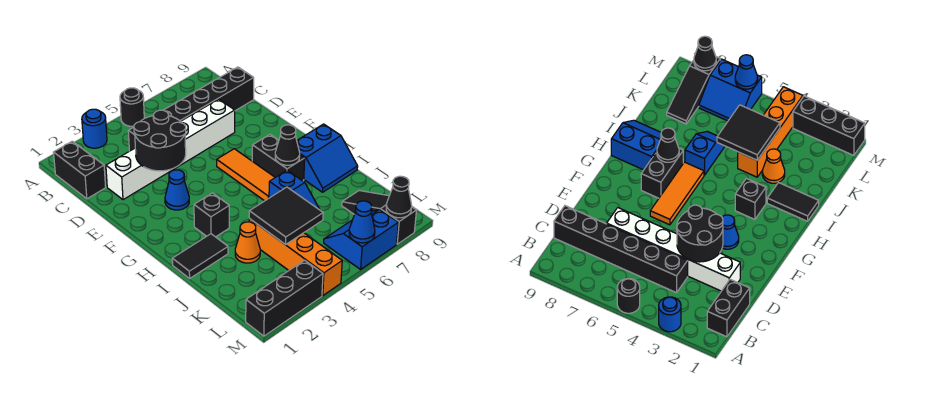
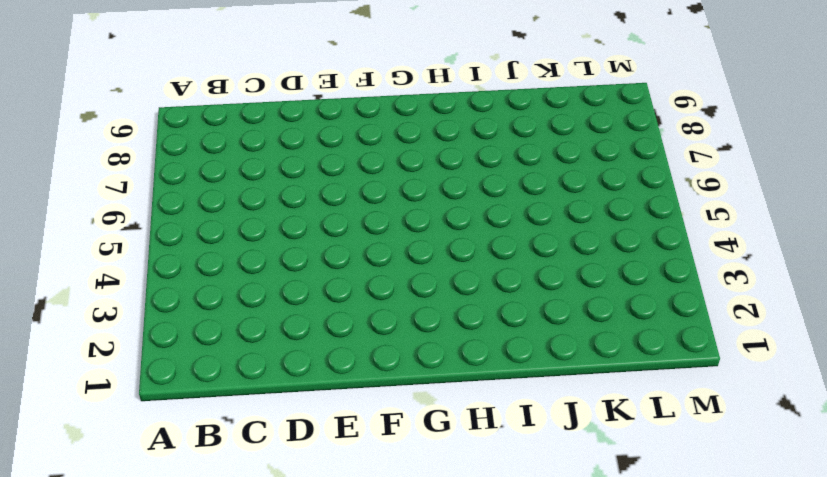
none -> blue round brick A3 level 1
none -> black round brick A5 level 1
none -> black brick B1:C1 level 1

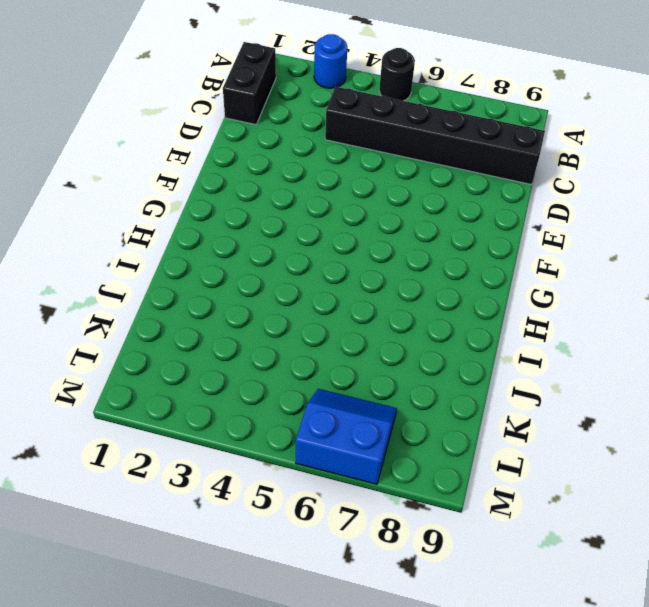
none -> white brick D2:D7 level 1
none -> blue cone F3 level 1
none -> orange tile F6:H6 level 1

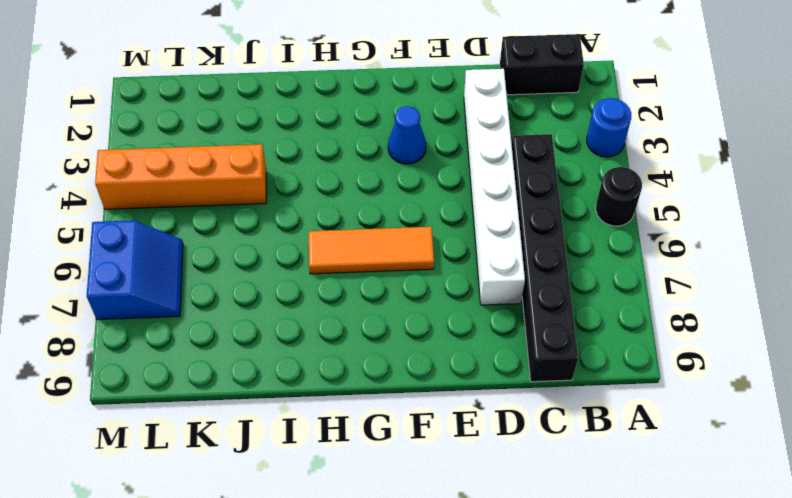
none -> black brick G7:H7 level 1
none -> black brick H3 level 1
none -> blue slope H8:I9 level 1 top H

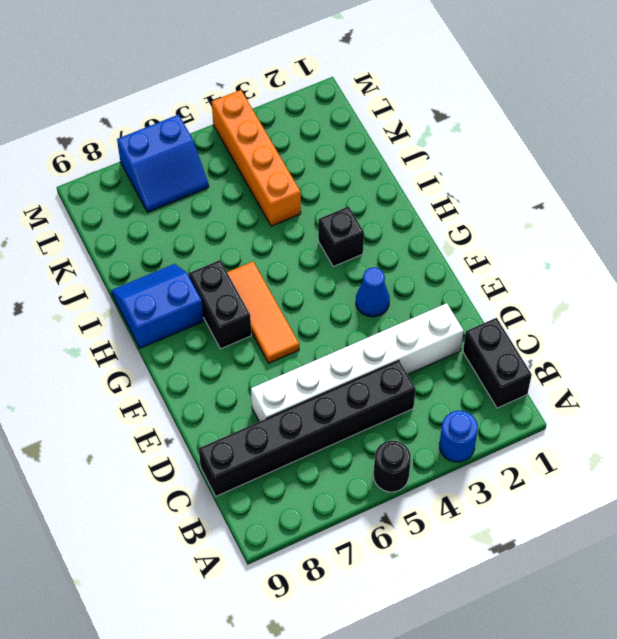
none -> black tile I1:I2 level 1
none -> blue slope I6:J6 level 1 top I
none -> orange cone J3 level 1

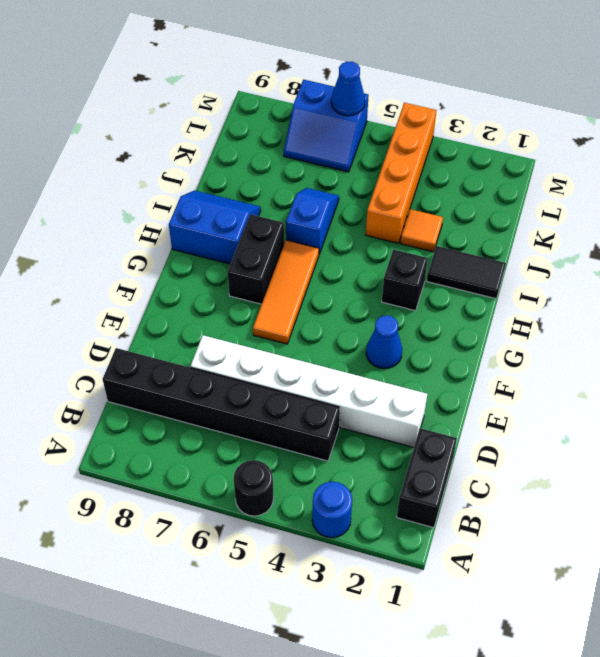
orange tile J3 level 1 -> orange cone J3 level 1
none -> black slope K8:M8 level 1 top M
none -> black brick M1:M3 level 1
none -> black round brick D3:E4 level 2

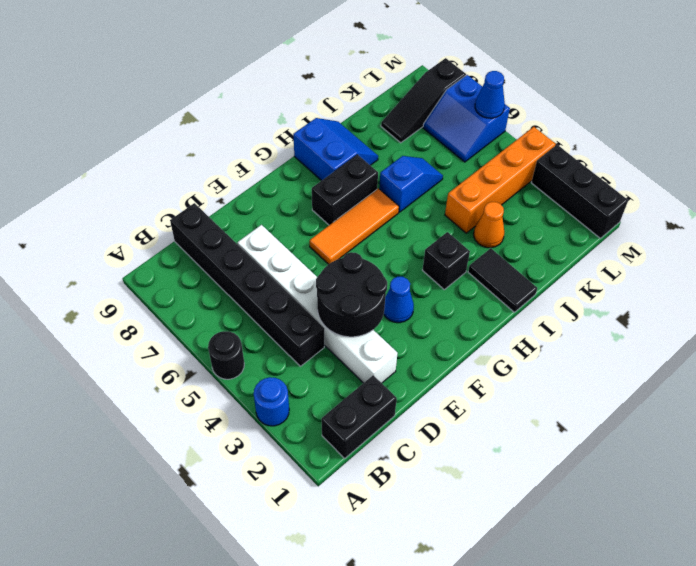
none -> black cone H7 level 2
none -> black tile J4:K5 level 2
none -> black cone M8 level 2

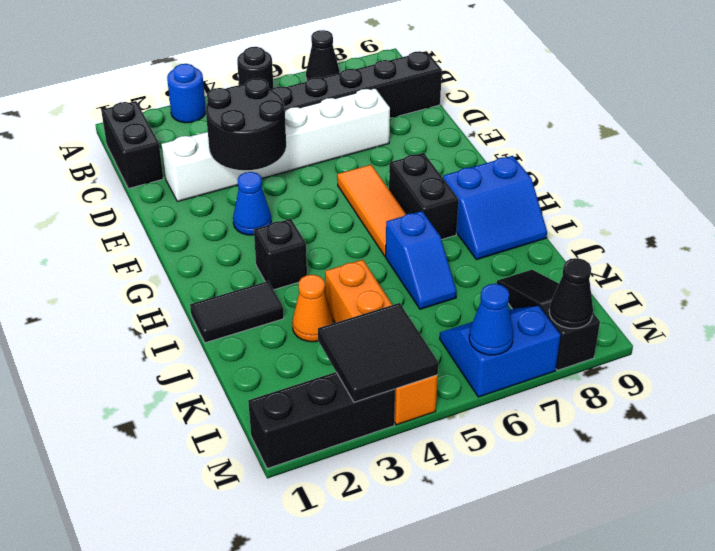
black cone A7 level 1 -> black cone H7 level 2
black tile L3:M4 level 2 -> black tile J4:K5 level 2

